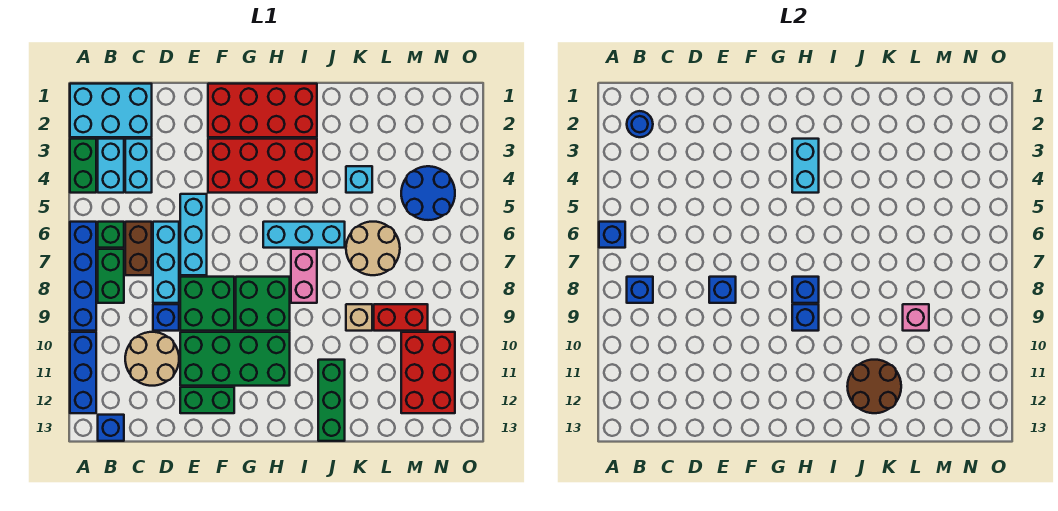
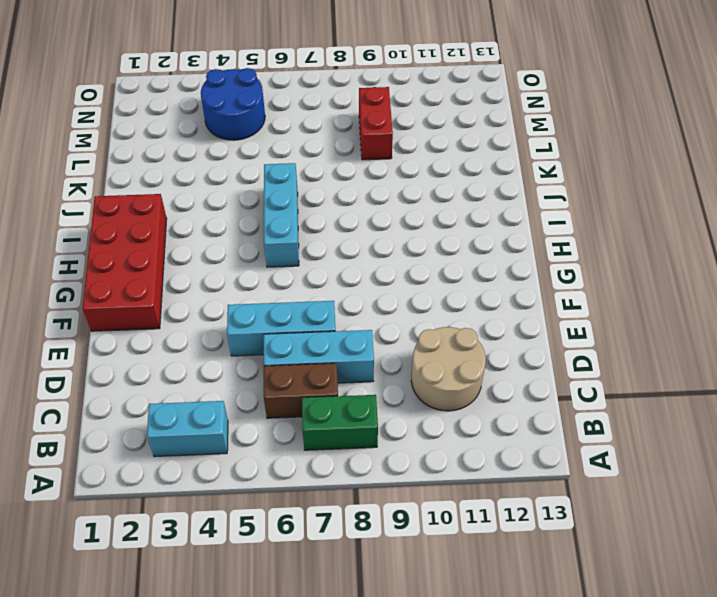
none -> cyan brick A1:C2 level 1
none -> green brick A3:A4 level 1
none -> blue brick A6:A9 level 1
none -> blue brick A10:A12 level 1

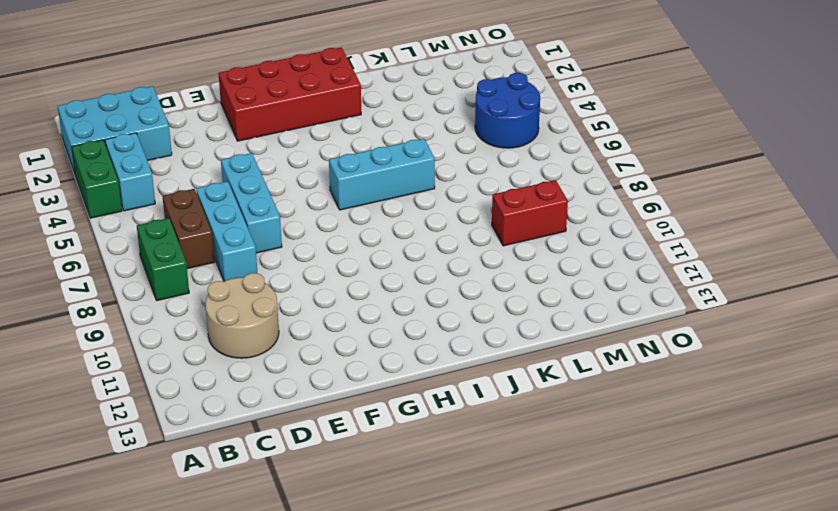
none -> blue brick A6:A9 level 1
none -> blue brick A10:A12 level 1
none -> green brick B6 level 1
none -> blue brick B13 level 1

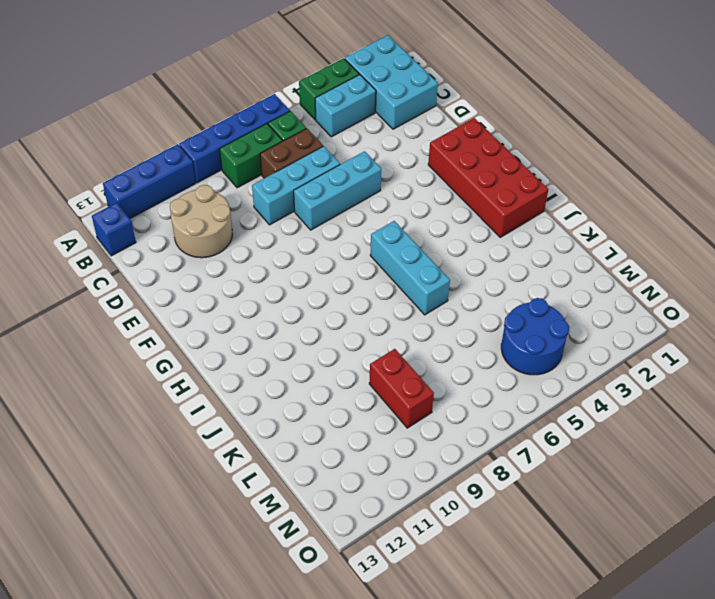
none -> cyan brick C3:C4 level 1
none -> blue brick D9 level 1
none -> green brick E8:F9 level 1
none -> green brick E10:H11 level 1

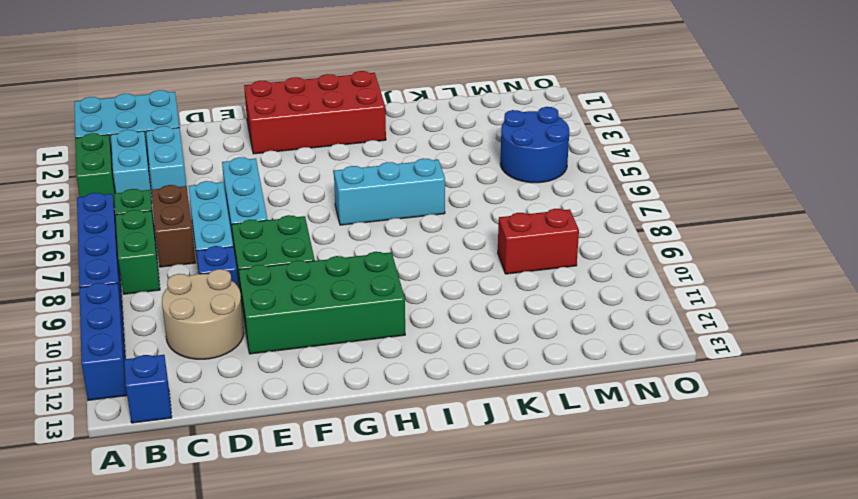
none -> green brick E12:F12 level 1
none -> red brick F3:I4 level 1
none -> green brick G8:H9 level 1
none -> pink brick I7:I8 level 1

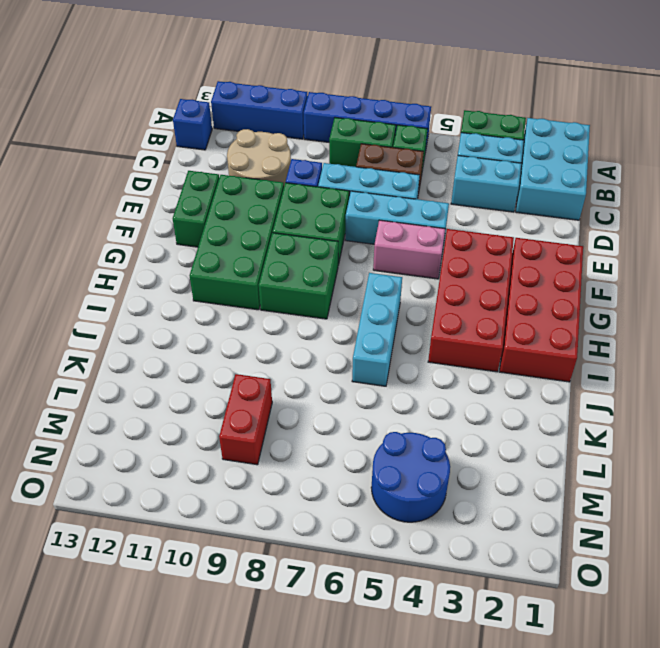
pink brick F5:F6 level 1 -> pink brick I7:I8 level 1
none -> green brick J11:J13 level 1
none -> cyan brick K4 level 1
none -> tan round brick K6:L7 level 1
none -> tan brick K9 level 1

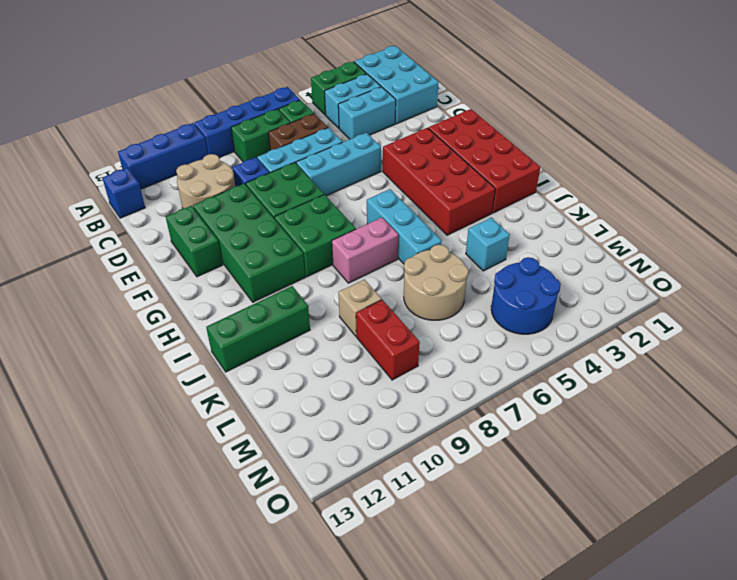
none -> red brick M10:N12 level 1
none -> blue brick A6 level 2
none -> blue round brick B2 level 2
none -> blue brick B8 level 2

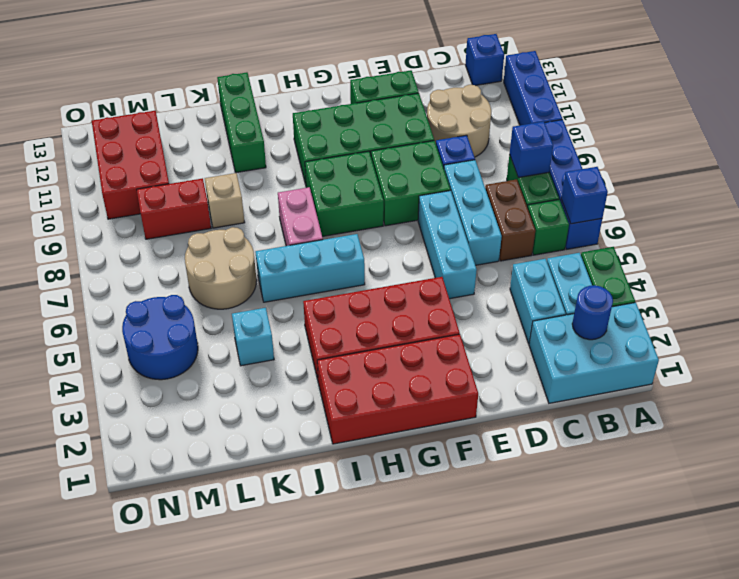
none -> blue brick E8 level 2
none -> cyan brick H3:H4 level 2
none -> blue brick H8 level 2
none -> blue brick H9 level 2

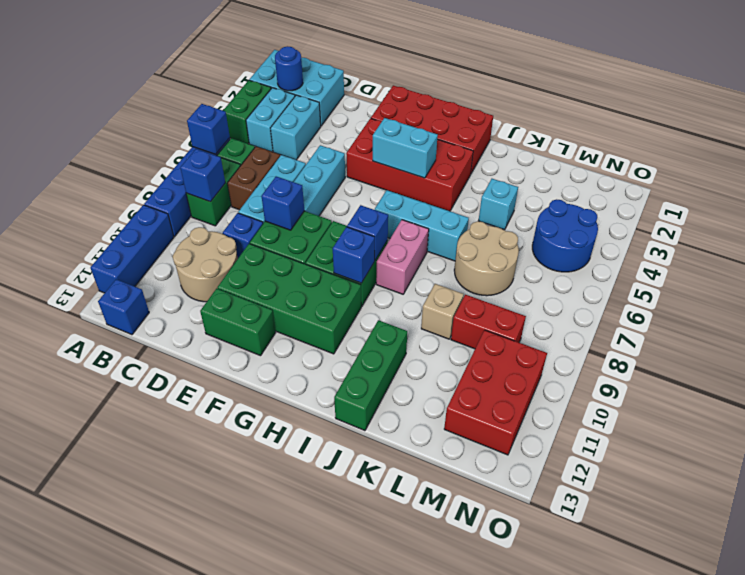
cyan brick G4:H4 level 2 -> cyan brick H3:H4 level 2
none -> brown round brick J11:K12 level 2
none -> pink brick L9 level 2

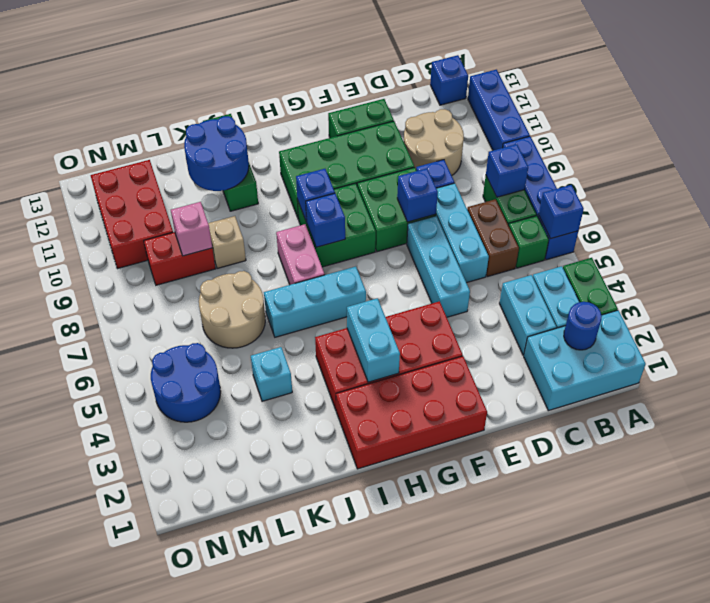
blue round brick J11:K12 level 2 -> brown round brick J11:K12 level 2

